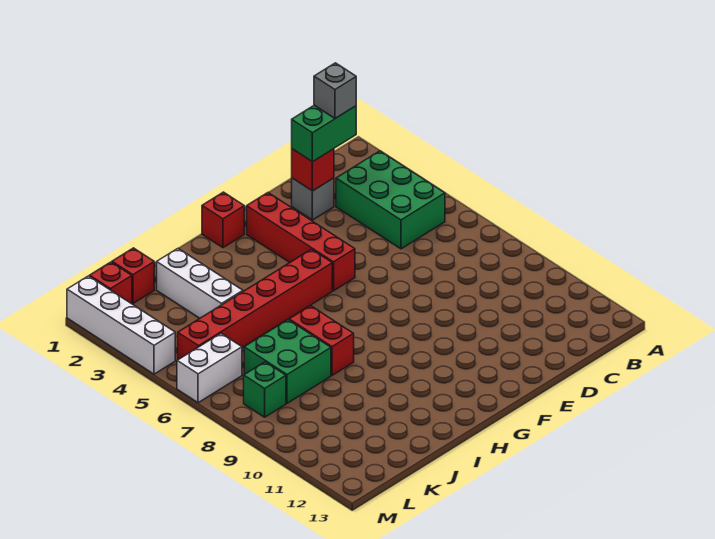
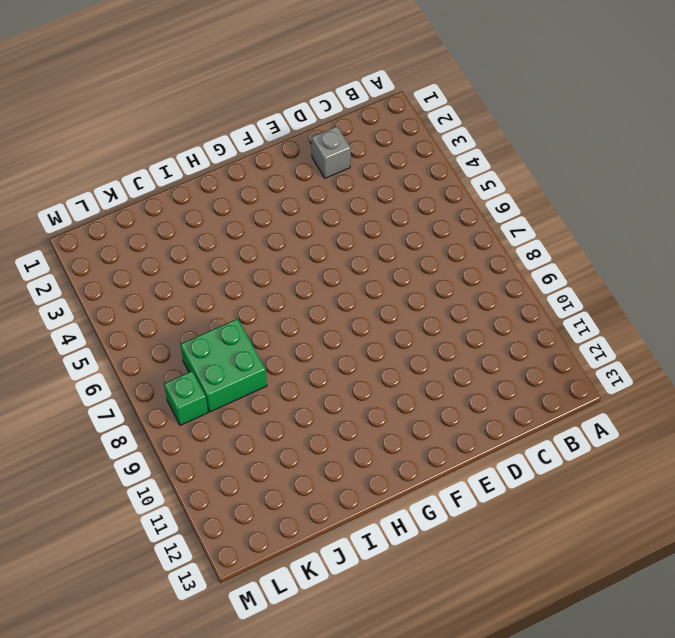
none -> green brick B3:C5 level 1
none -> red brick F2:F5 level 1
none -> red brick G1 level 1

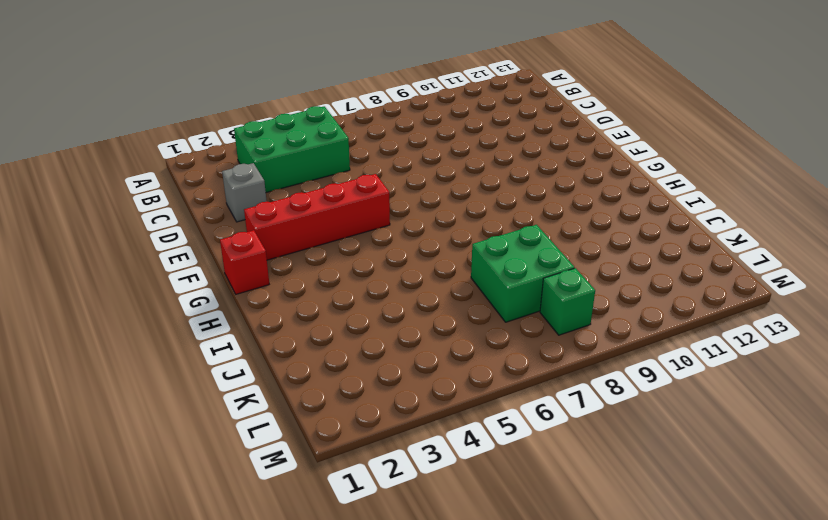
none -> red brick G5:L5 level 1
none -> red brick I7:I8 level 1
none -> white brick J2:J4 level 1

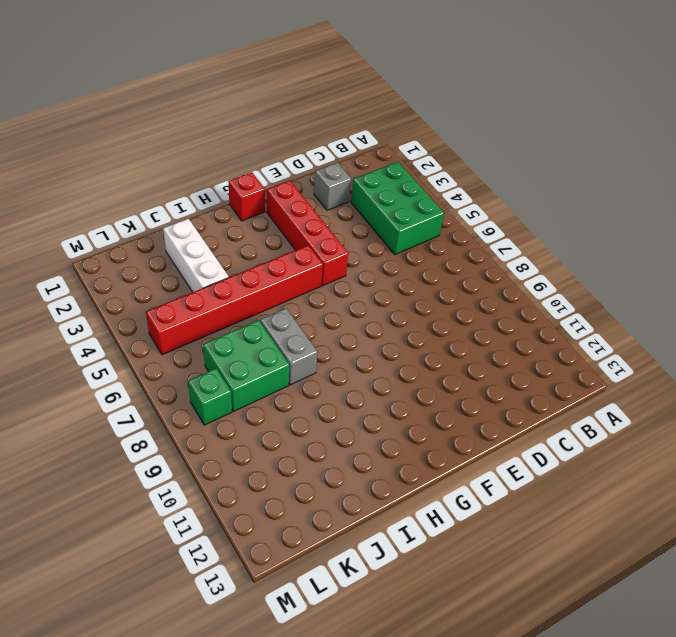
grey brick I7:I8 level 1 -> red brick I7:I8 level 1
none -> red brick K1 level 1
none -> red brick L1 level 1
none -> white brick L6:M6 level 1

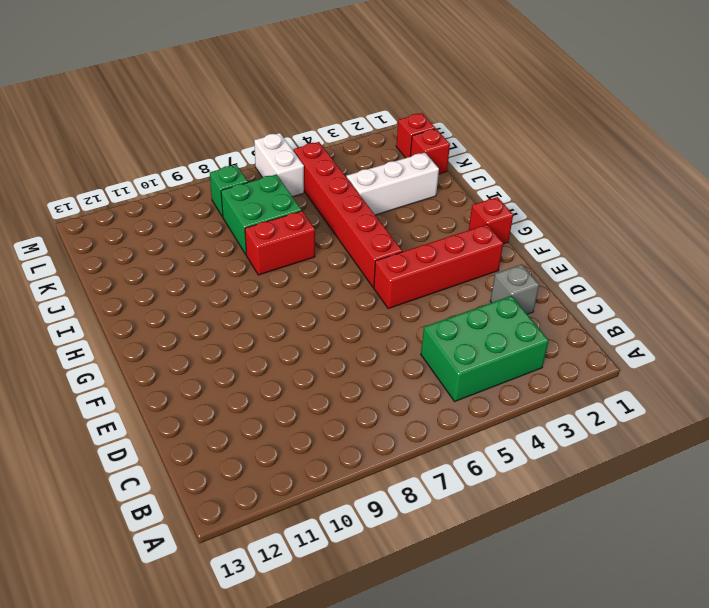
none -> white brick M1:M4 level 1
none -> red brick D2 level 2
none -> green brick C2:D2 level 3

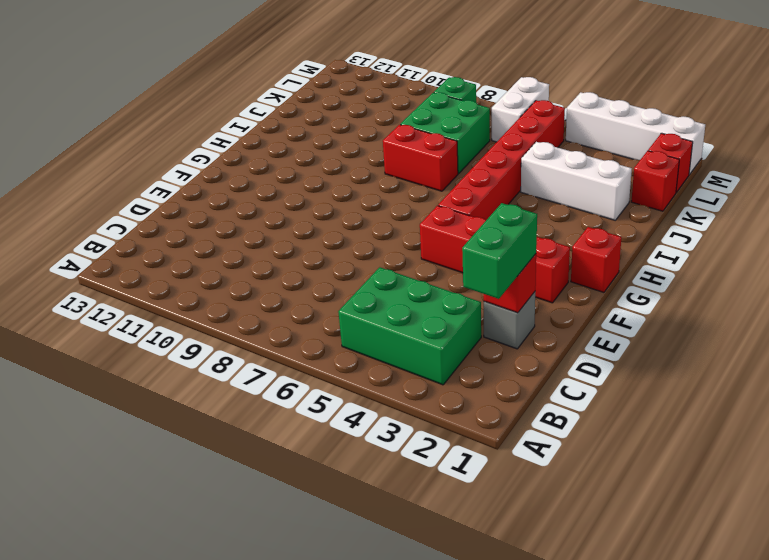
none -> grey brick C2 level 4

